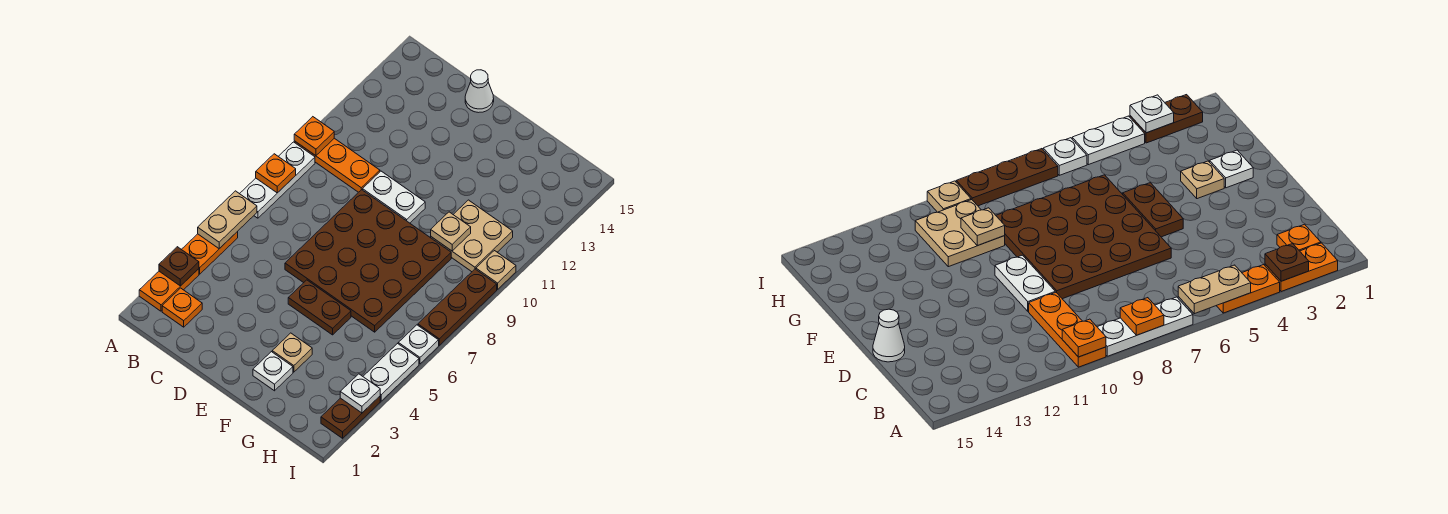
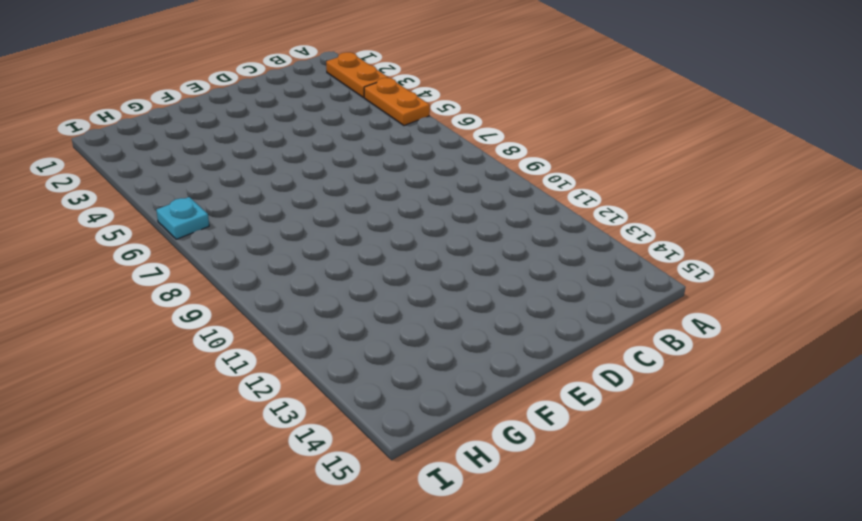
cyan plate I6 level 1 -> white plate I6 level 1
none -> white plate A7:A9 level 1
none -> orange plate A10:C10 level 1
none -> orange plate B2 level 1

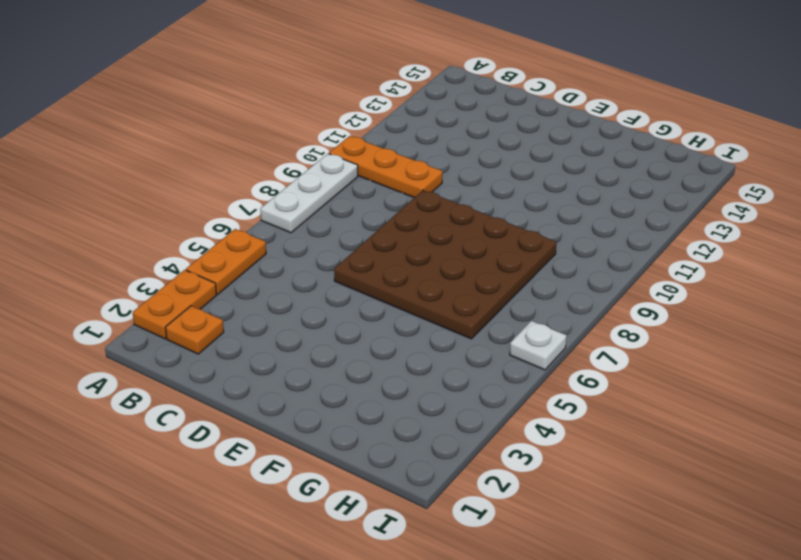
none -> white plate D10:E10 level 1
none -> white cone D15 level 1
none -> brown plate E5:F5 level 1

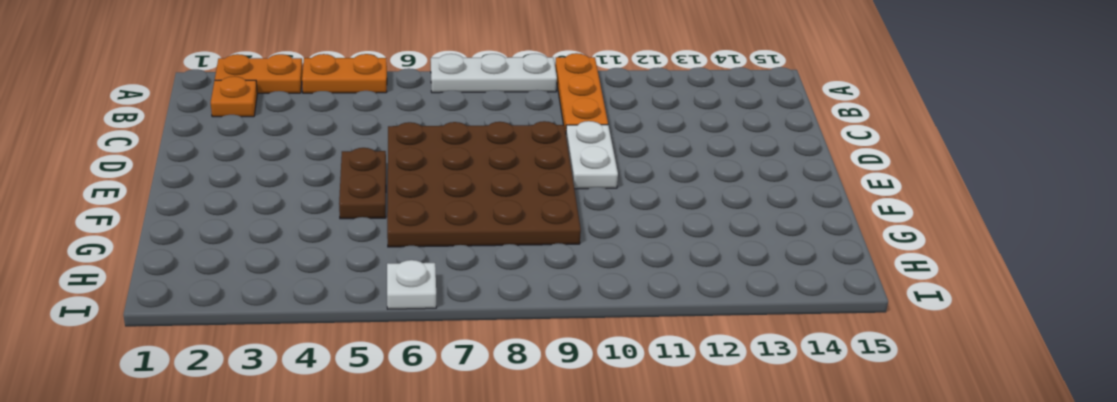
none -> white cone D15 level 1
none -> white plate F2 level 1
none -> tan plate F3 level 1

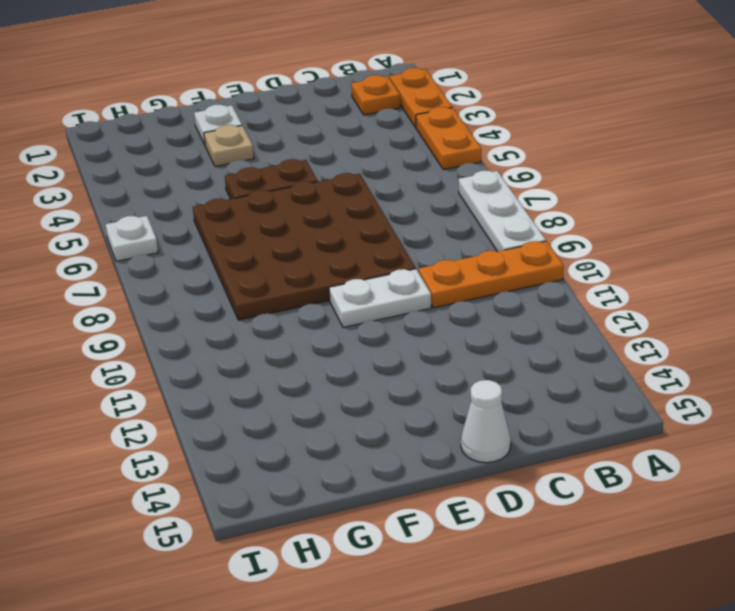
none -> tan plate G10:H11 level 1
none -> brown plate I2:I3 level 1
none -> white plate I4:I5 level 1

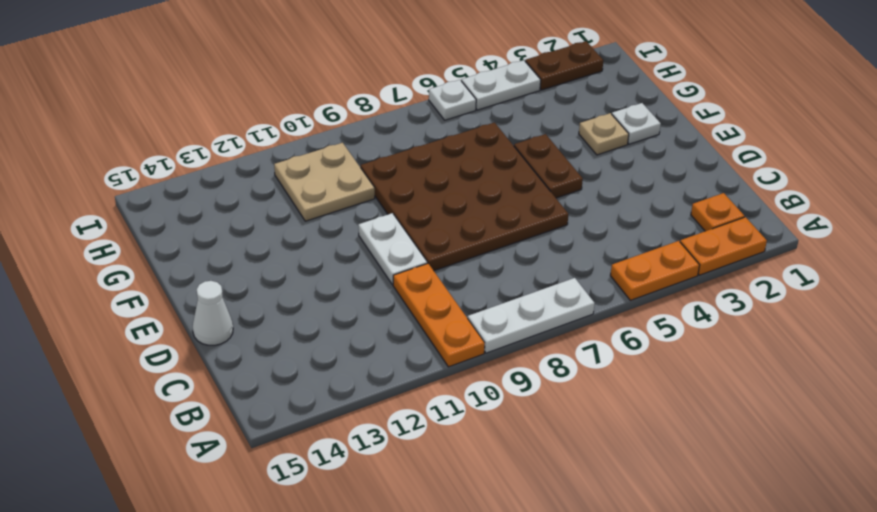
none -> brown plate I7:I9 level 1
none -> tan plate I10 level 1
none -> brown plate A3 level 2

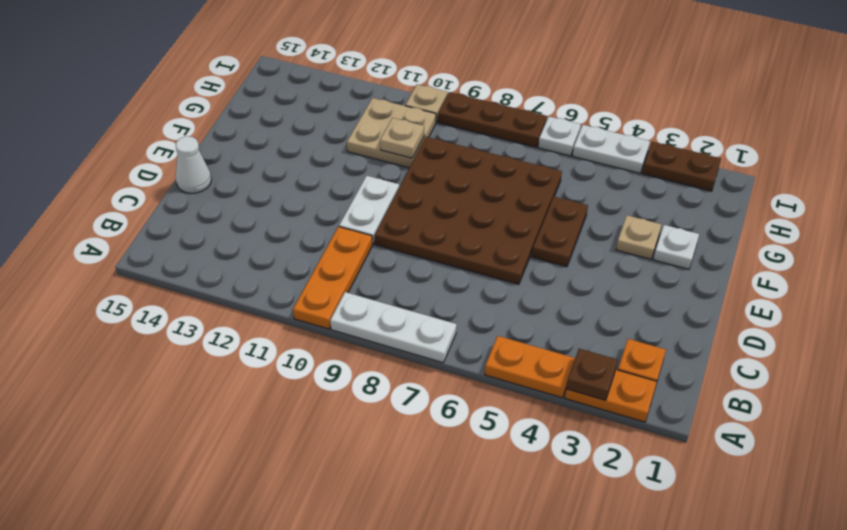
none -> tan plate A5:A6 level 2
none -> orange plate A8 level 2
none -> orange plate A10 level 2

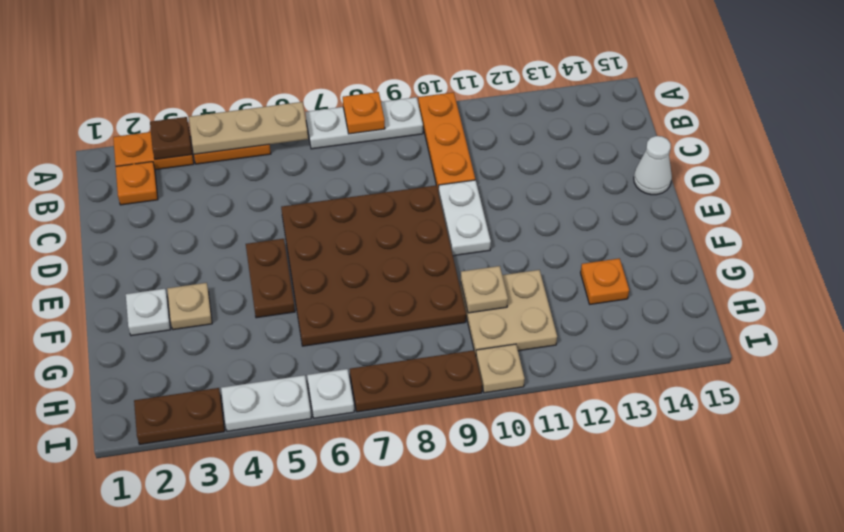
tan plate A4:A6 level 2 -> tan plate A5:A6 level 2
orange plate G13 level 1 -> orange plate A10 level 2
none -> white plate I3 level 2

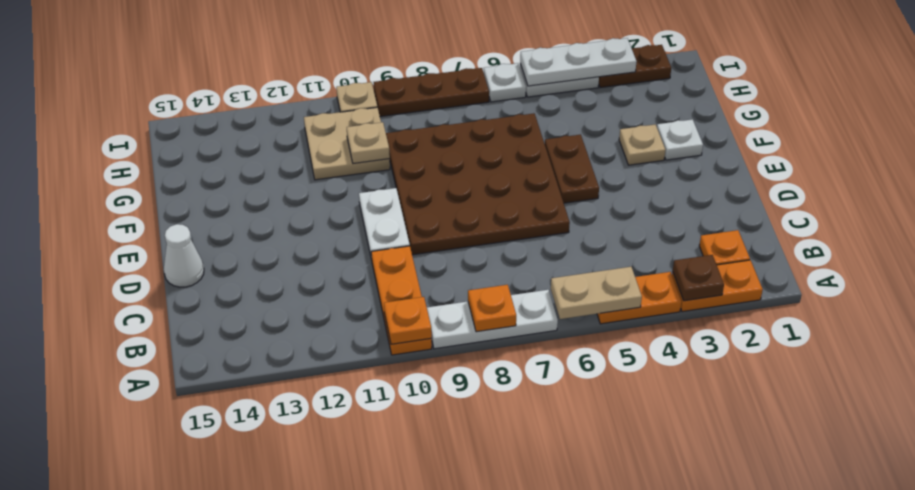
white plate I3:I5 level 2 -> white plate I3 level 2

